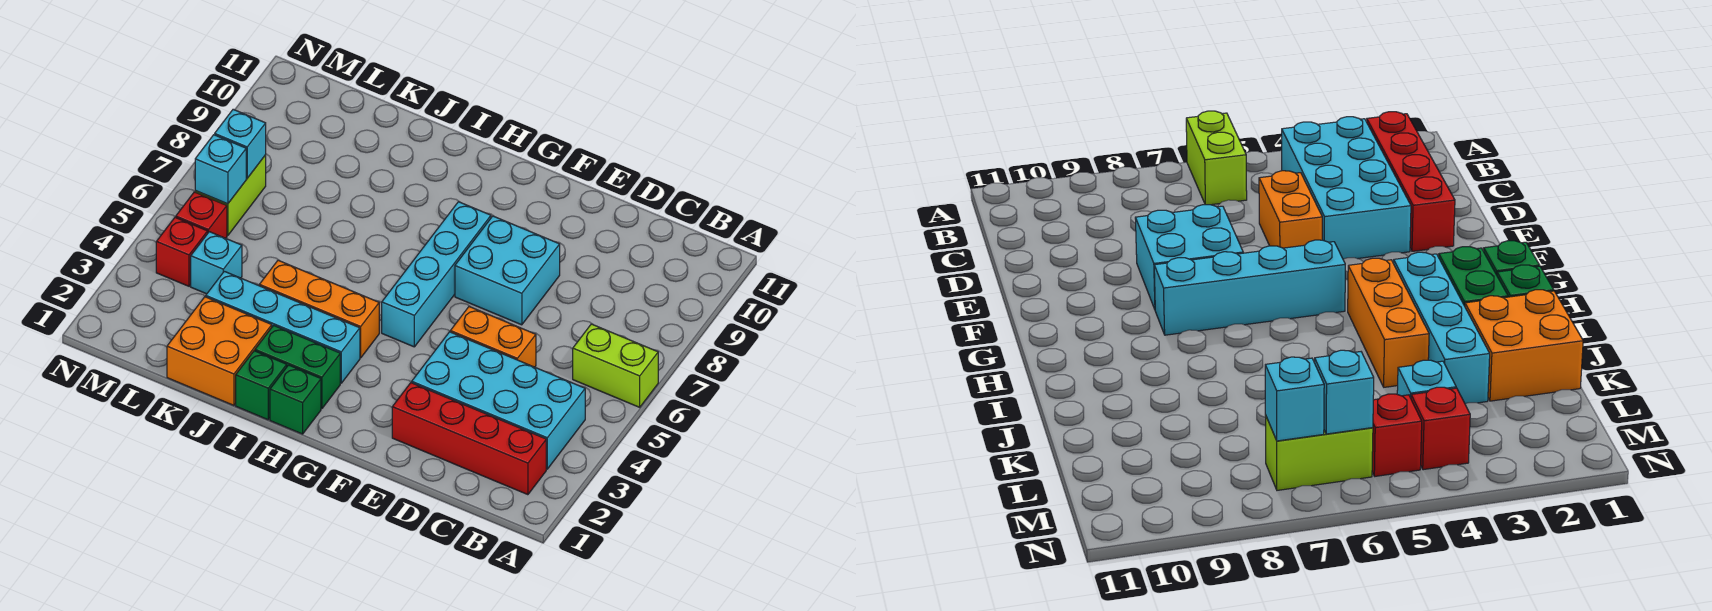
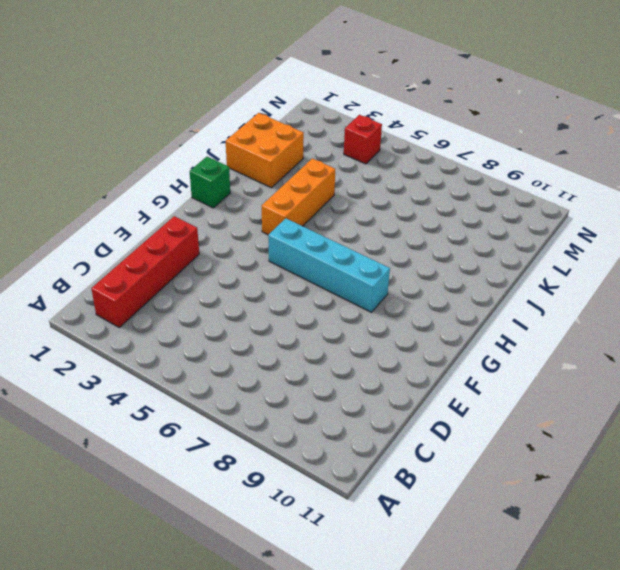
none -> lime brick A6:B6 level 1
none -> cyan brick B3:E4 level 1
none -> orange brick D5:E5 level 1

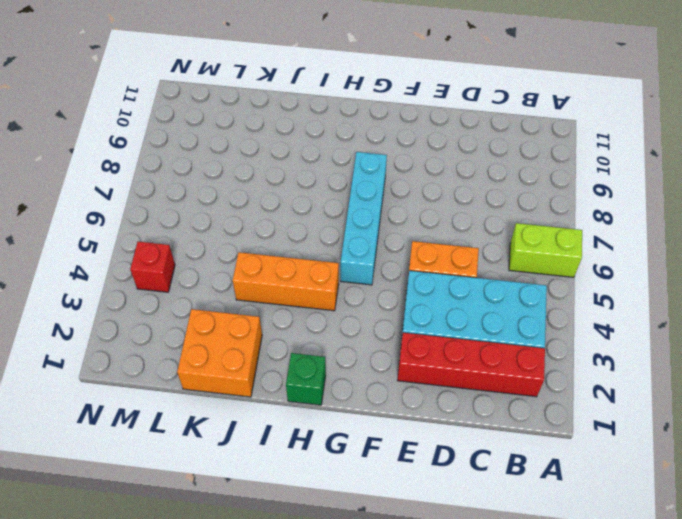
none -> cyan brick E7:F8 level 1
none -> green brick H2:I2 level 1
none -> cyan brick H3:K3 level 1

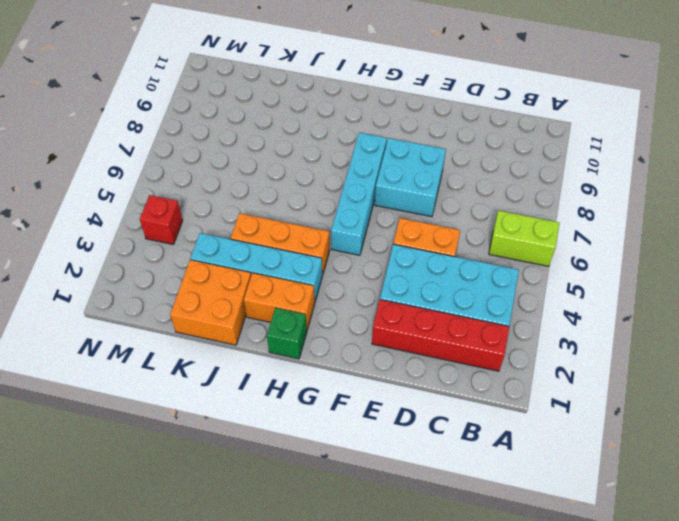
orange brick H2:I2 level 1 -> green brick H2:I2 level 1
none -> green brick I1 level 1
none -> cyan brick L4 level 1
none -> red brick M5 level 1

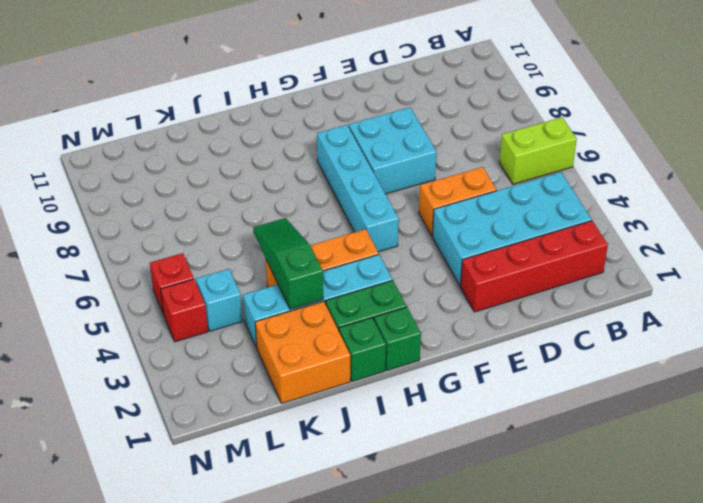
green slope J3:J5 level 2 top 3 -> none
none -> lime brick M6:M7 level 1
none -> cyan brick M6 level 2
none -> cyan brick M7 level 2

